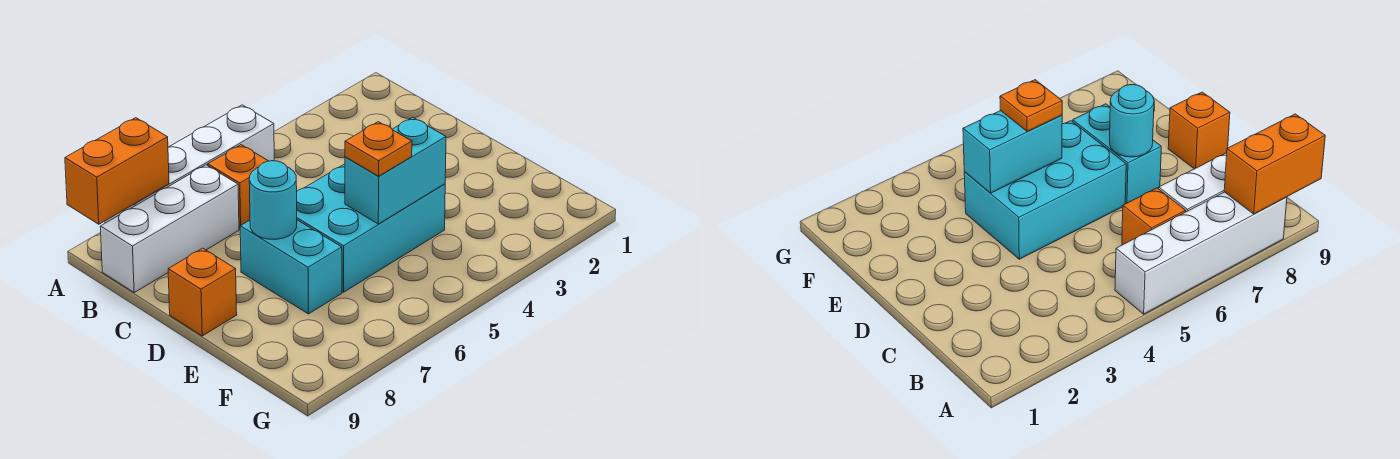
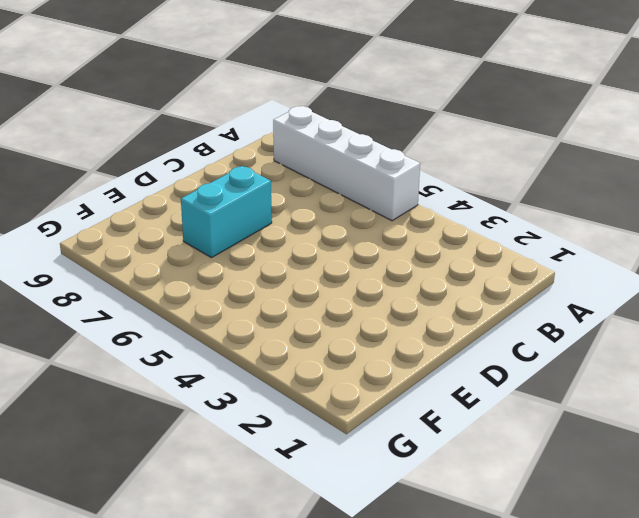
none -> orange brick B6 level 1
none -> white brick B7:B9 level 1

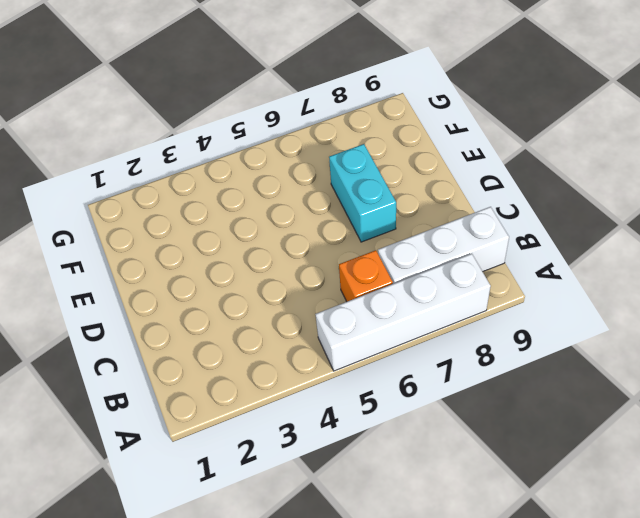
none -> cyan brick D4:E6 level 1
none -> orange brick D9 level 1

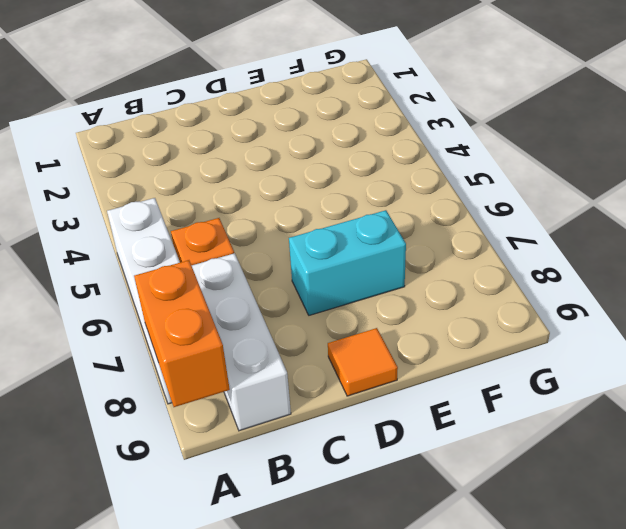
orange tile D9 level 1 -> orange brick D9 level 1
none -> cyan brick D4:E6 level 1
none -> cyan round brick D7 level 2

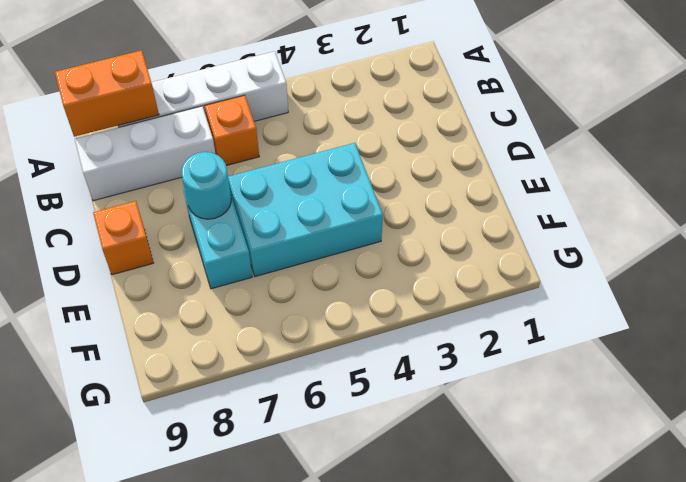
none -> cyan brick E4:E5 level 2
none -> orange plate E5 level 3

